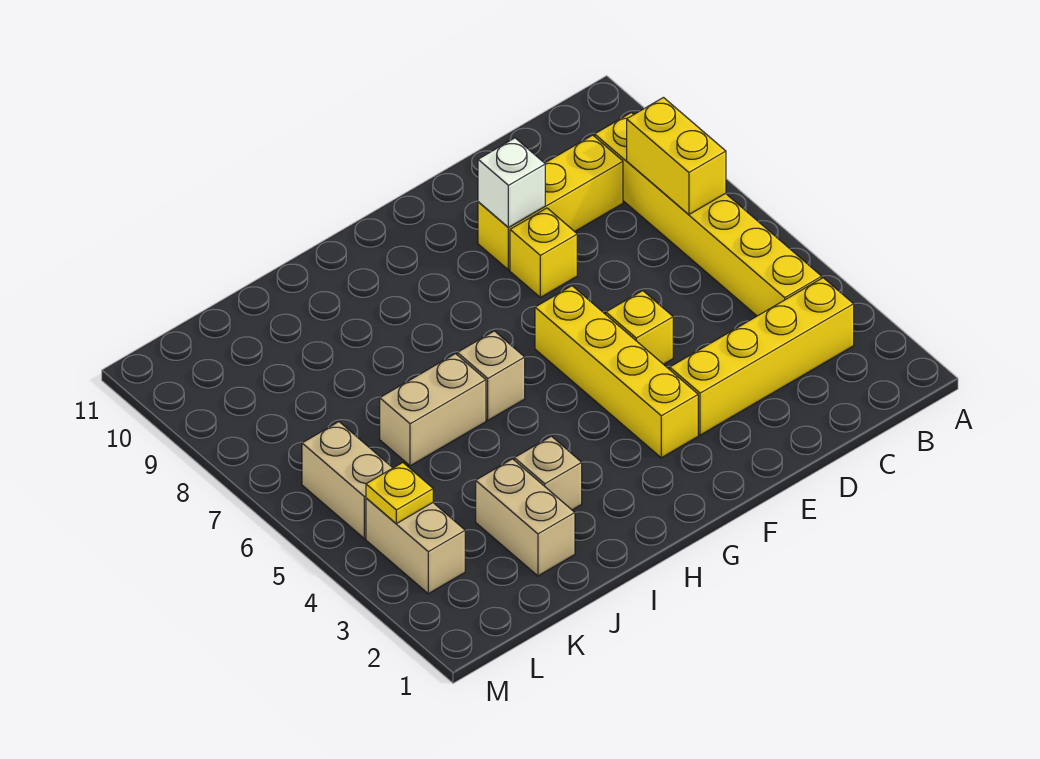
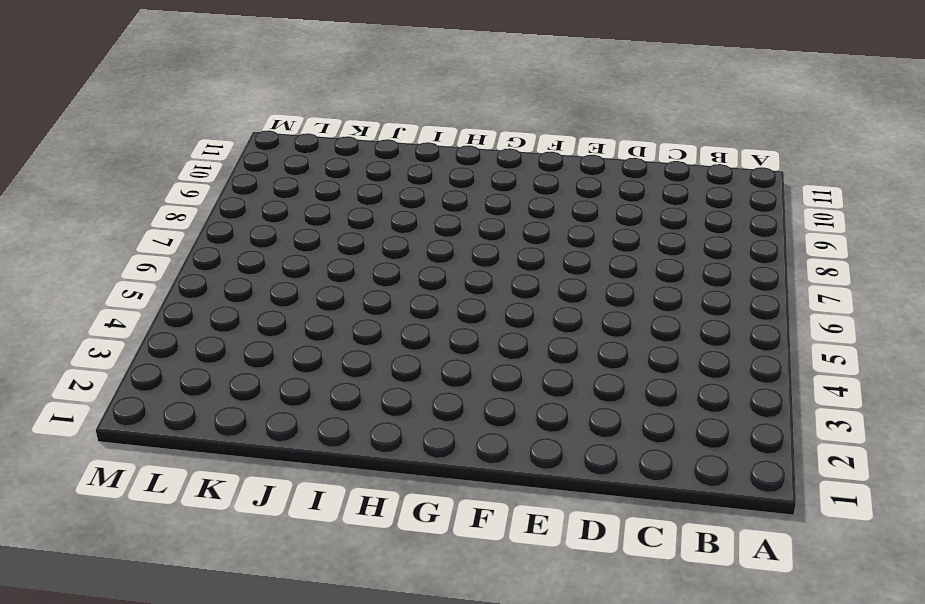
none -> yellow brick B3:E3 level 1
none -> yellow brick B4:B9 level 1
none -> yellow brick C9:E9 level 1

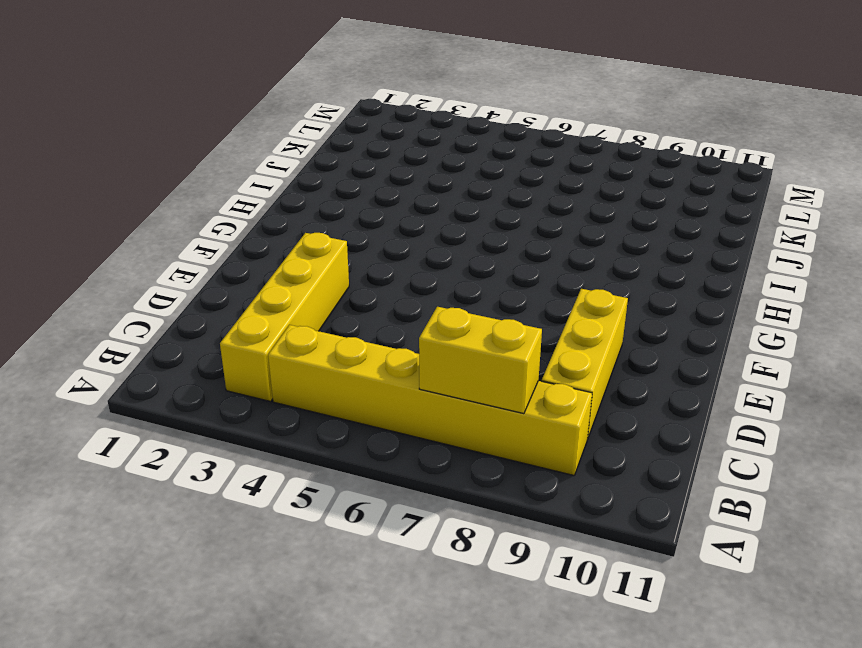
none -> yellow brick E5 level 1
none -> yellow brick E8 level 1
none -> yellow brick F3:F6 level 1

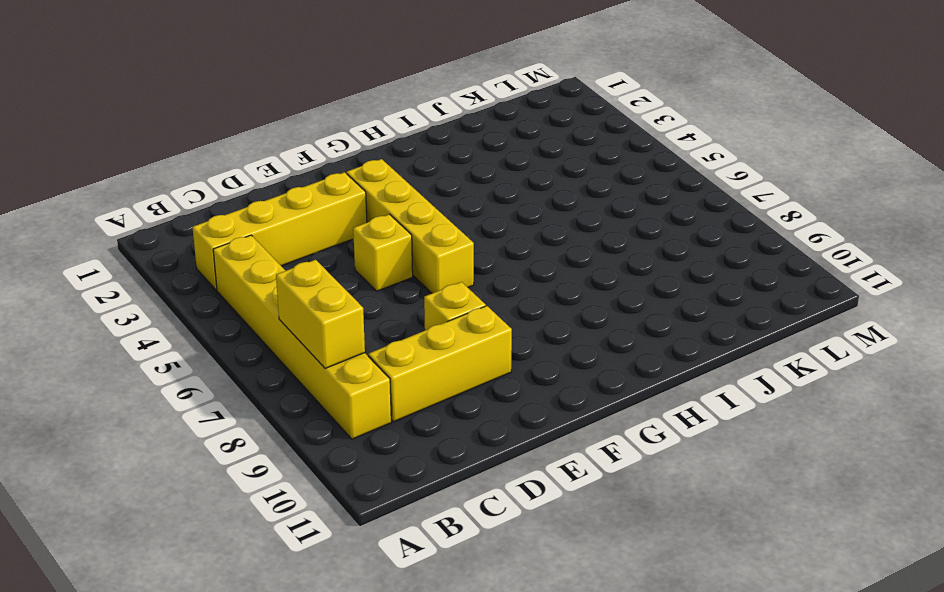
none -> tan brick H6 level 1
none -> tan brick I3 level 1
none -> tan brick I6:J6 level 1

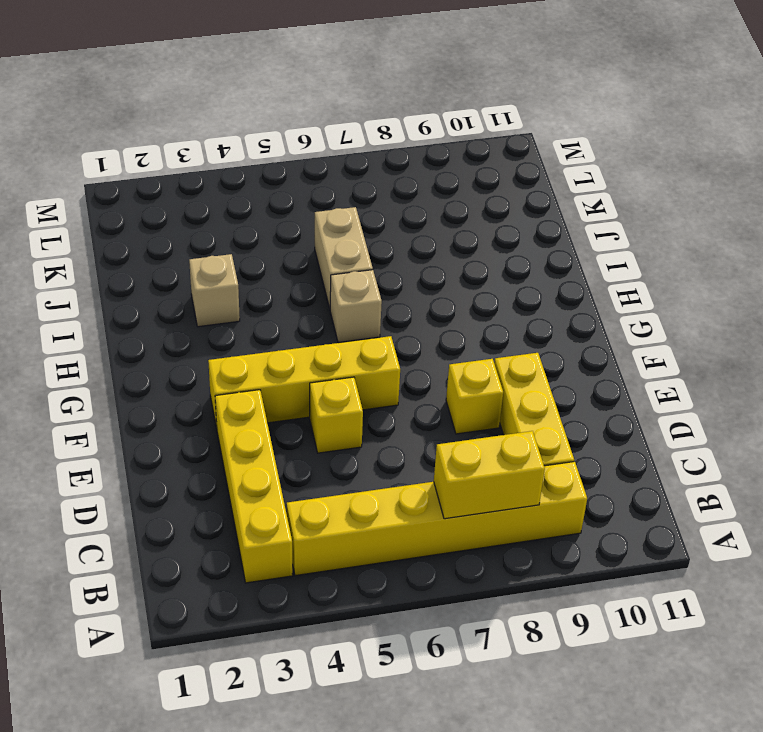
none -> tan brick J2:J3 level 1
none -> tan brick L3:L4 level 1
none -> tan brick L5:L6 level 1

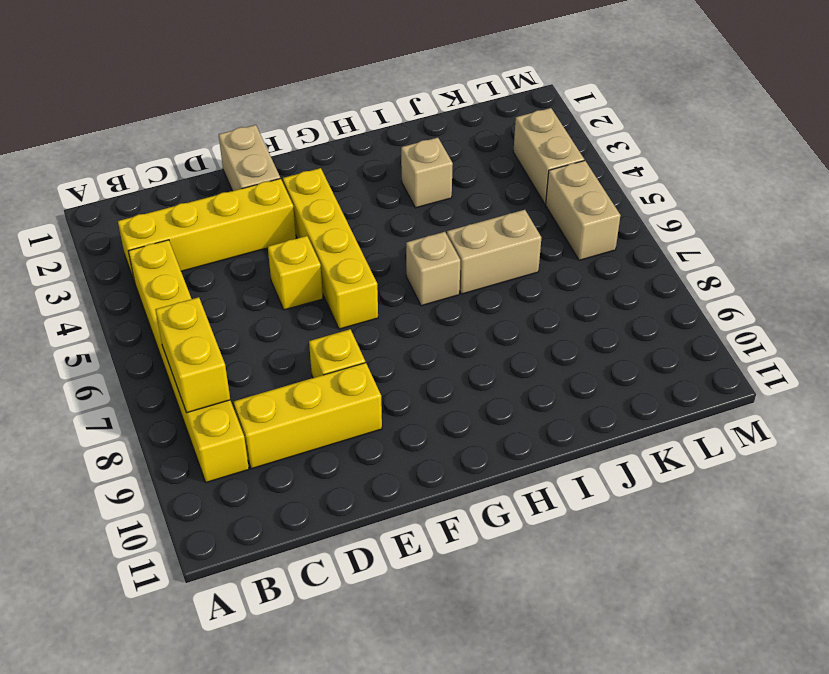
tan brick E1:E2 level 1 -> tan brick J2:J3 level 1
none -> white brick E9 level 2
none -> yellow plate L4 level 2

